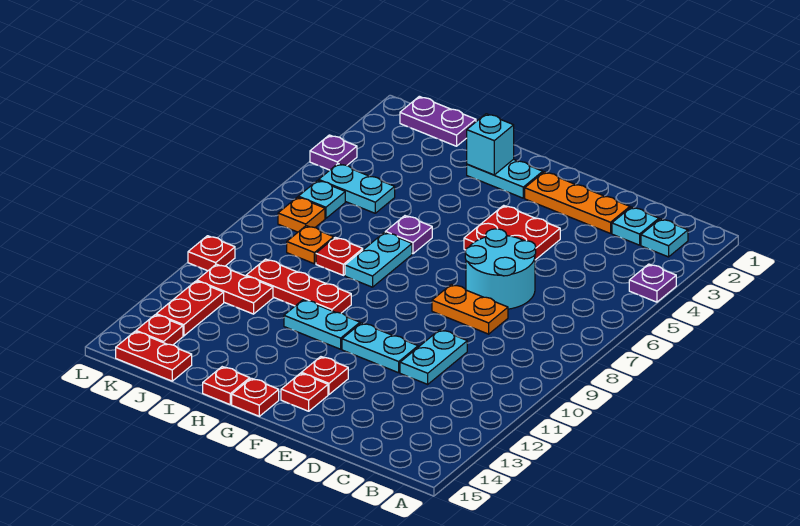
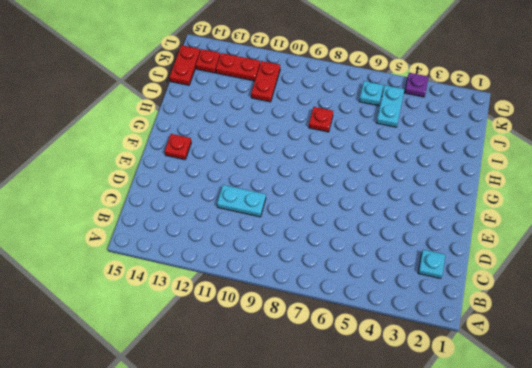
none -> purple plate A4 level 1
none -> cyan plate B2 level 1
none -> orange plate D2:F2 level 1
none -> cyan round brick D6:E7 level 1

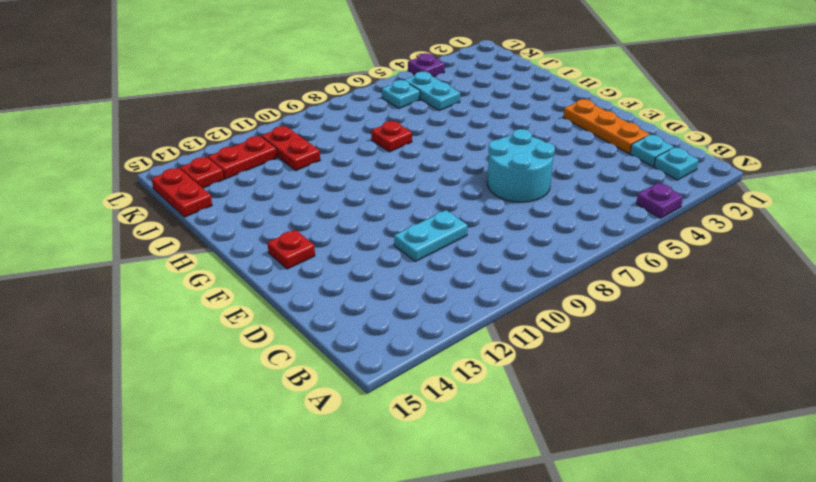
none -> orange plate D8:E8 level 1
none -> red plate E4:F5 level 1
none -> cyan plate E11:F11 level 1
none -> red plate F13 level 1

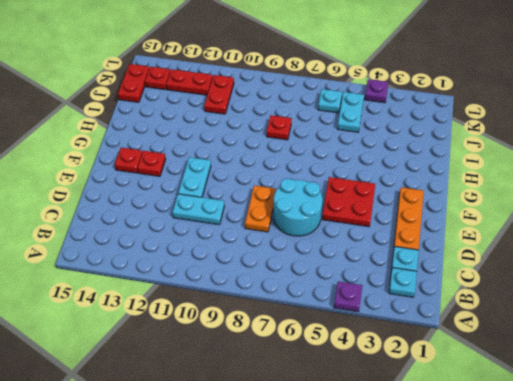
none -> cyan plate G2:H2 level 1
none -> cyan plate G11:H11 level 1
none -> red plate G15 level 1
none -> purple plate H6 level 1

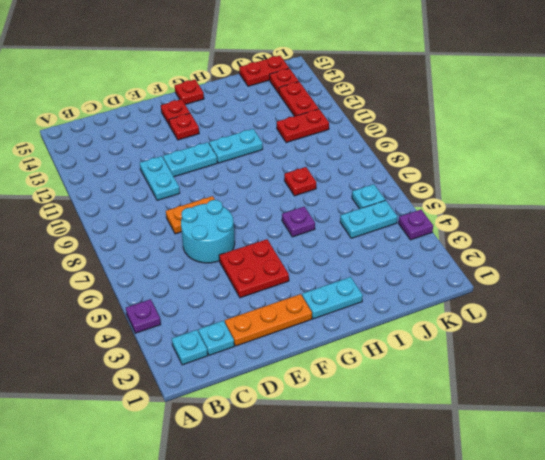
none -> cyan plate H7:H8 level 1
none -> red plate H10:J10 level 1
none -> red plate H15 level 1
none -> purple plate J1:K1 level 1

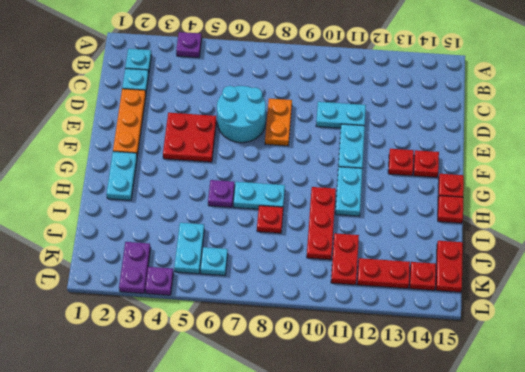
purple plate K3:L3 level 1 -> purple plate J1:K1 level 1
none -> orange plate J8 level 1
none -> orange plate K7 level 1
none -> red plate L10 level 1
none -> cyan brick H2 level 2

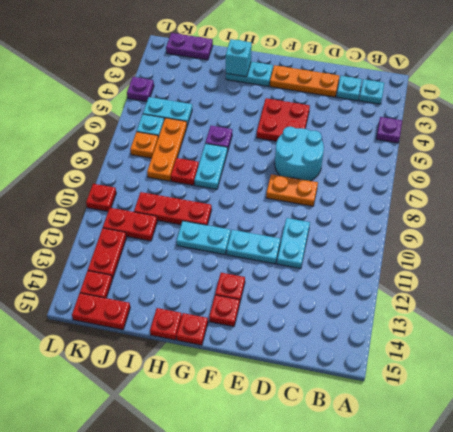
orange plate J6:J8 level 1 -> orange plate J8 level 1

